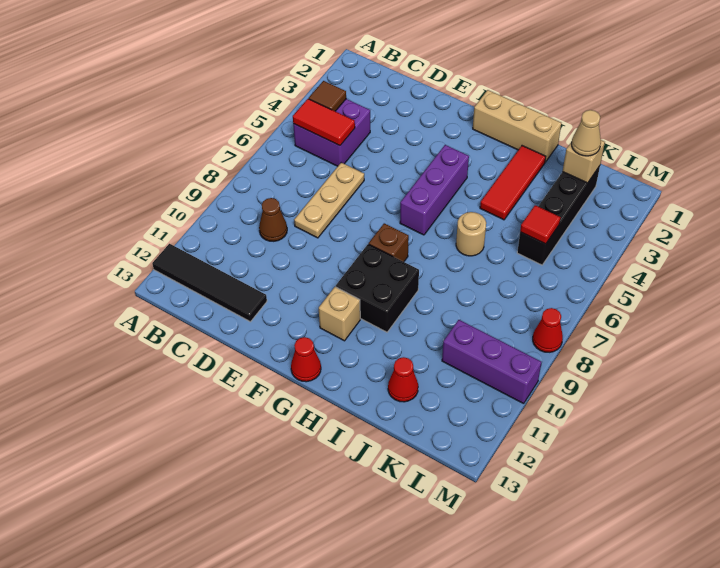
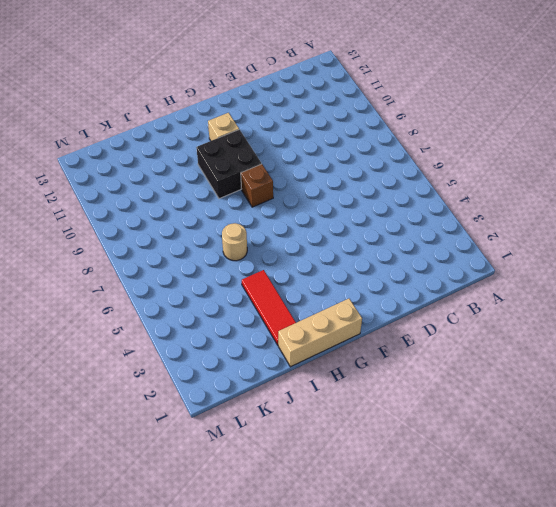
none -> black tile A12:D12 level 1
none -> purple brick B4:C5 level 1
none -> brown cone C9 level 1

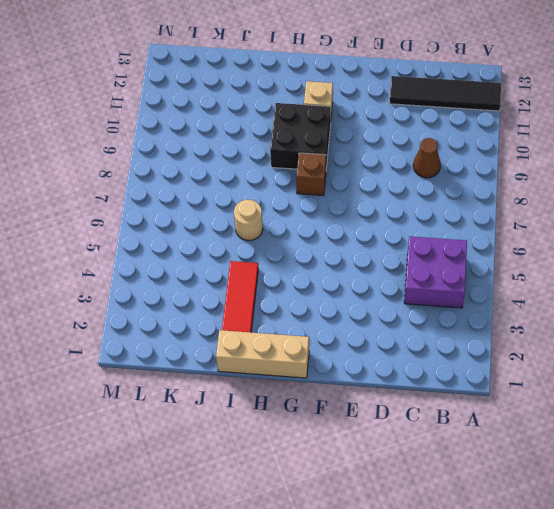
none -> tan plate D6:D8 level 1
none -> purple brick G4:G6 level 1
none -> red cone G13 level 1

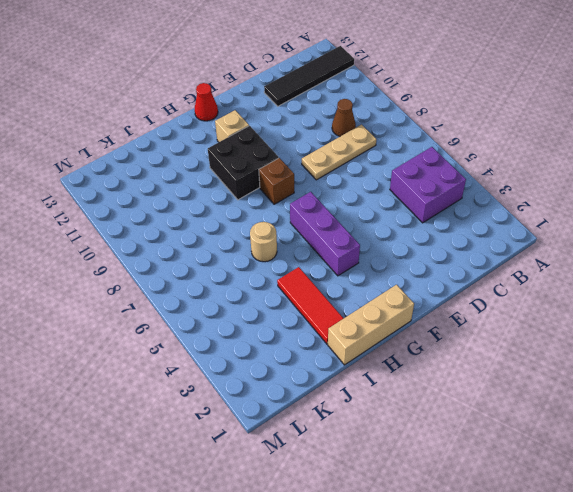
tan plate C8:E8 level 1 -> tan plate D6:D8 level 1
none -> red cone J12 level 1
none -> black brick K2:K5 level 1
none -> purple brick K10:M10 level 1

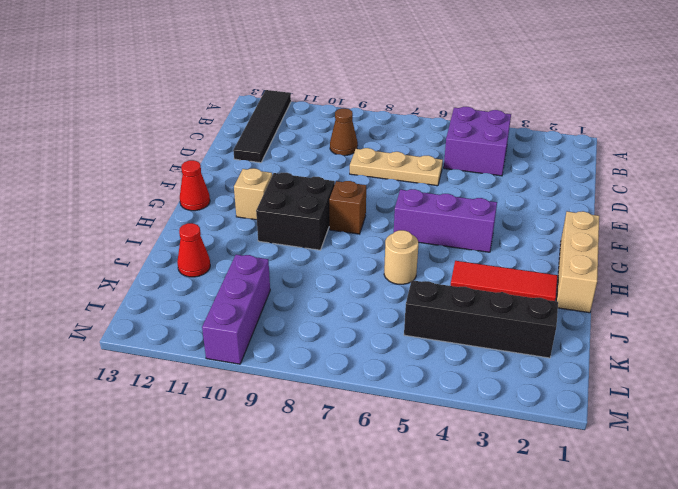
none -> red cone M8 level 1
none -> brown tile B4 level 2
none -> red tile B5:C5 level 2

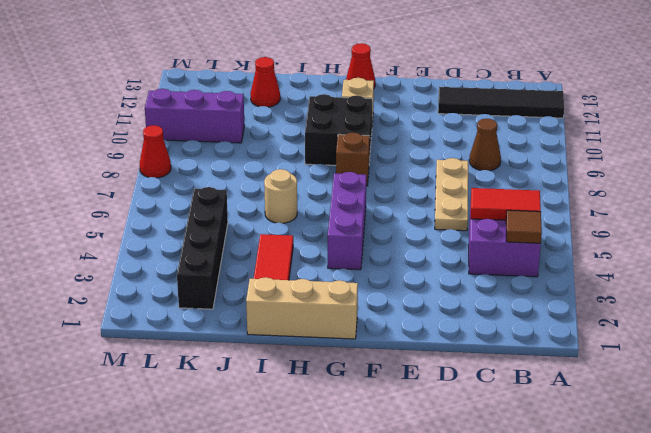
none -> tan brick K2 level 2
none -> red tile K5 level 2
none -> tan cone K2 level 3

